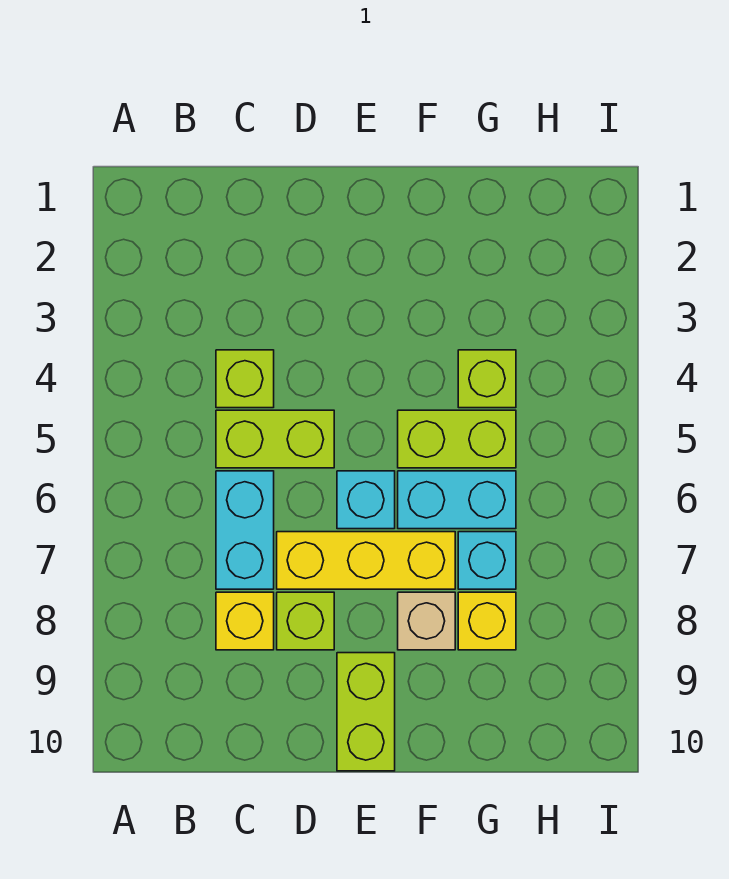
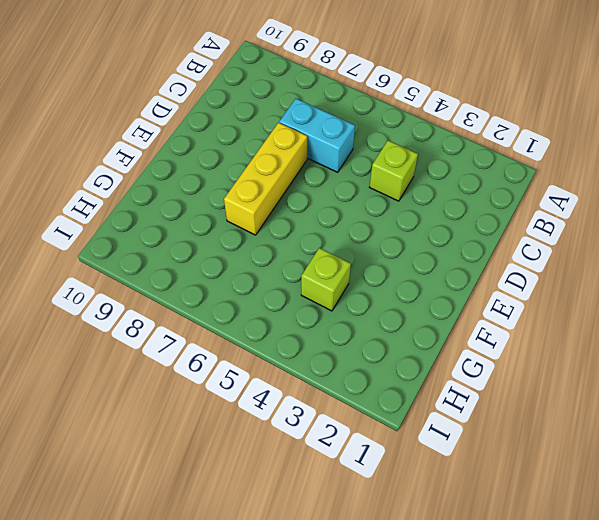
none -> lime brick C5:D5 level 1
none -> yellow brick C8 level 1
none -> lime brick D8 level 1

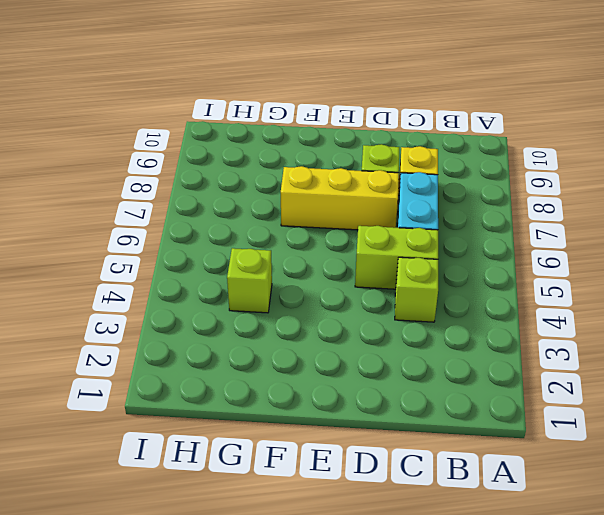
none -> cyan brick E6 level 1
none -> lime brick E9:E10 level 1
none -> lime brick F5:G5 level 1

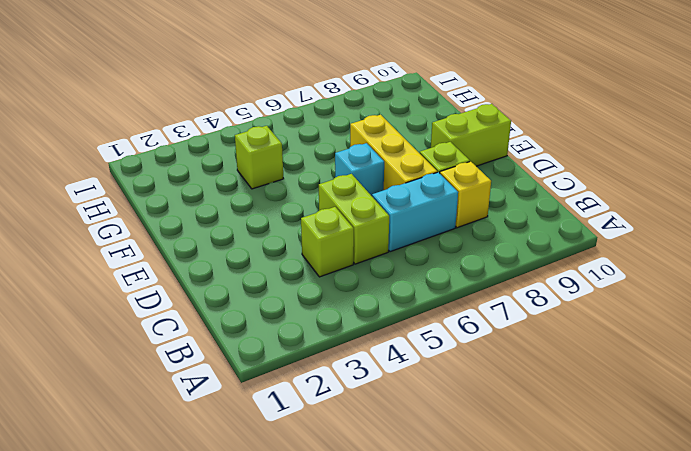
none -> lime brick F5:G5 level 1
none -> cyan brick F6:G6 level 1
none -> tan brick F8 level 1

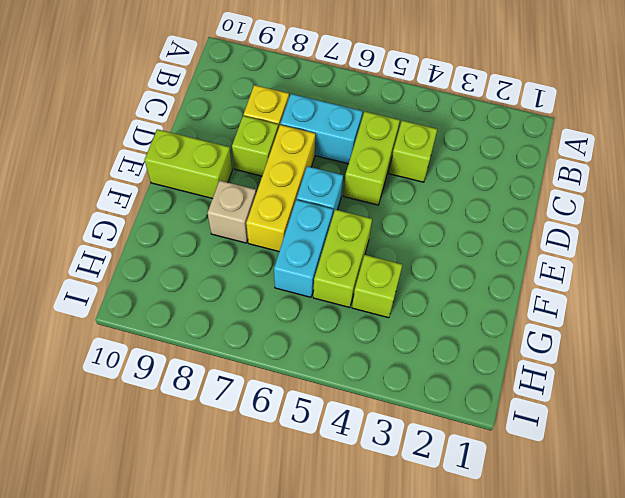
none -> cyan brick G7 level 1
none -> yellow brick G8 level 1

